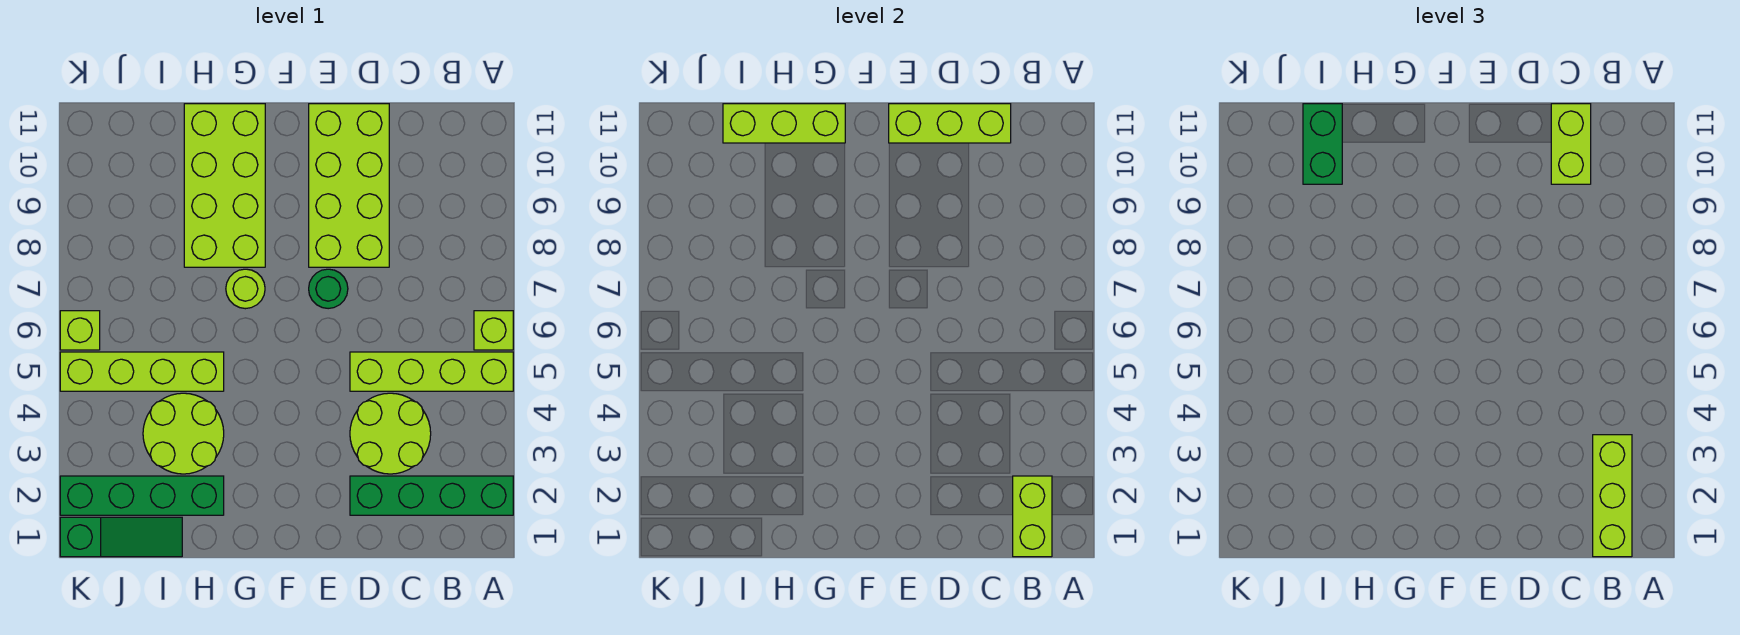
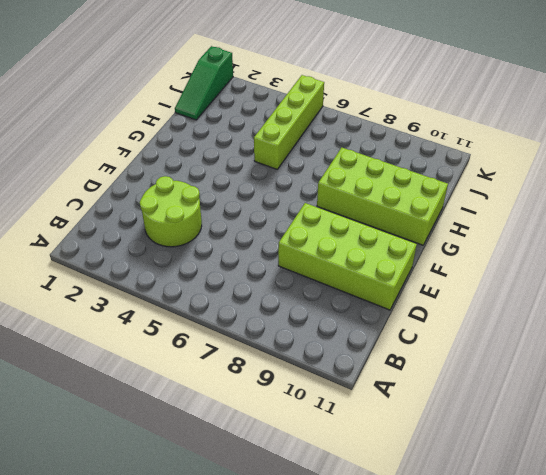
none -> green brick A2:D2 level 1
none -> lime brick A5:D5 level 1
none -> lime brick A6 level 1

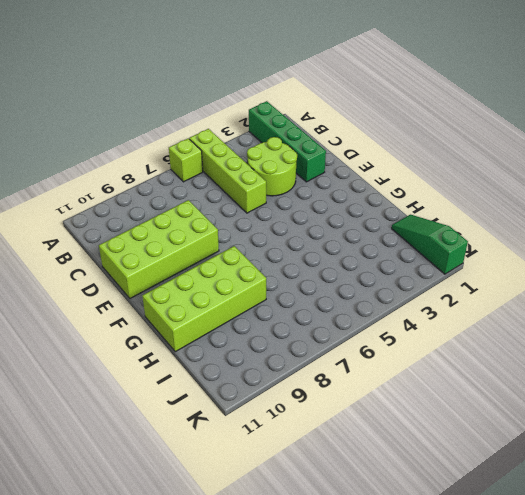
none -> green round brick E7 level 1
none -> lime round brick G7 level 1
none -> green brick H2:K2 level 1

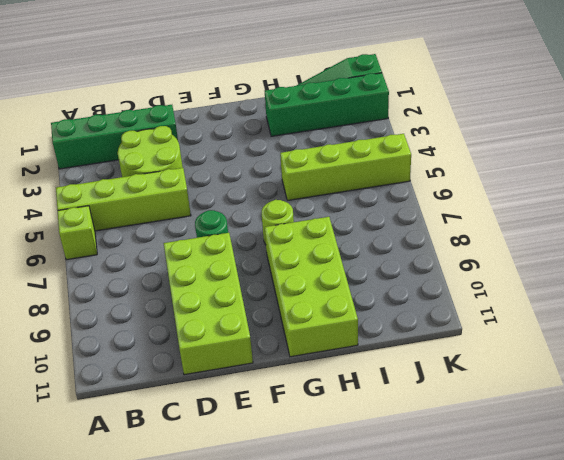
none -> lime round brick H3:I4 level 1
none -> lime brick K6 level 1
none -> lime brick B1:B2 level 2

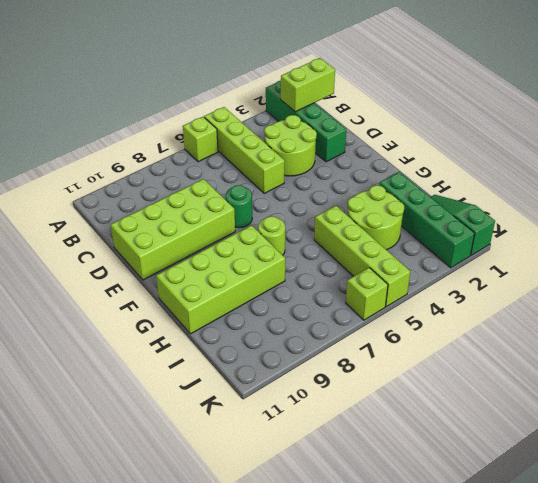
none -> lime brick C11:E11 level 2
none -> lime brick G11:I11 level 2
none -> lime brick B1:B3 level 3

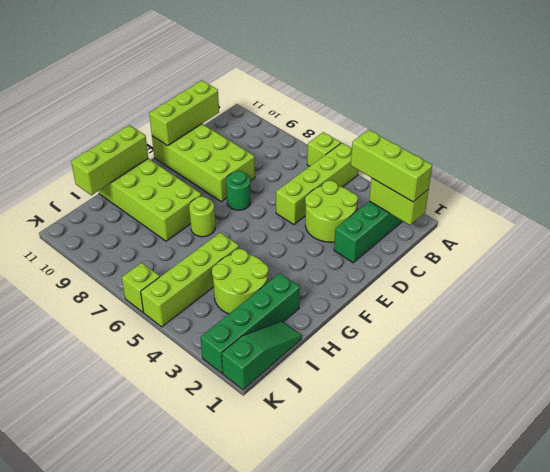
none -> lime brick C10:C11 level 3
none -> green brick I10:I11 level 3

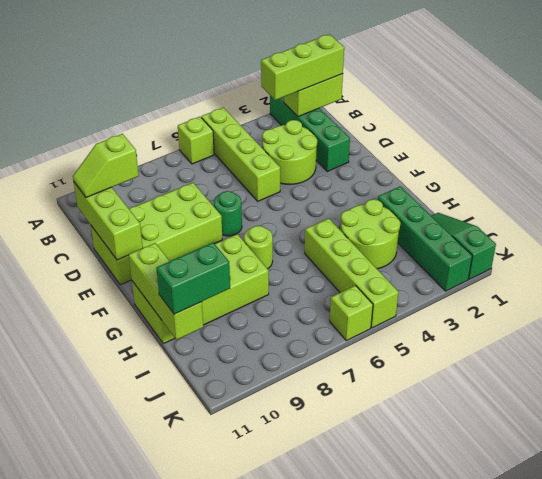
lime slope C10:C11 level 3 top 10 -> lime brick C10:C11 level 3

